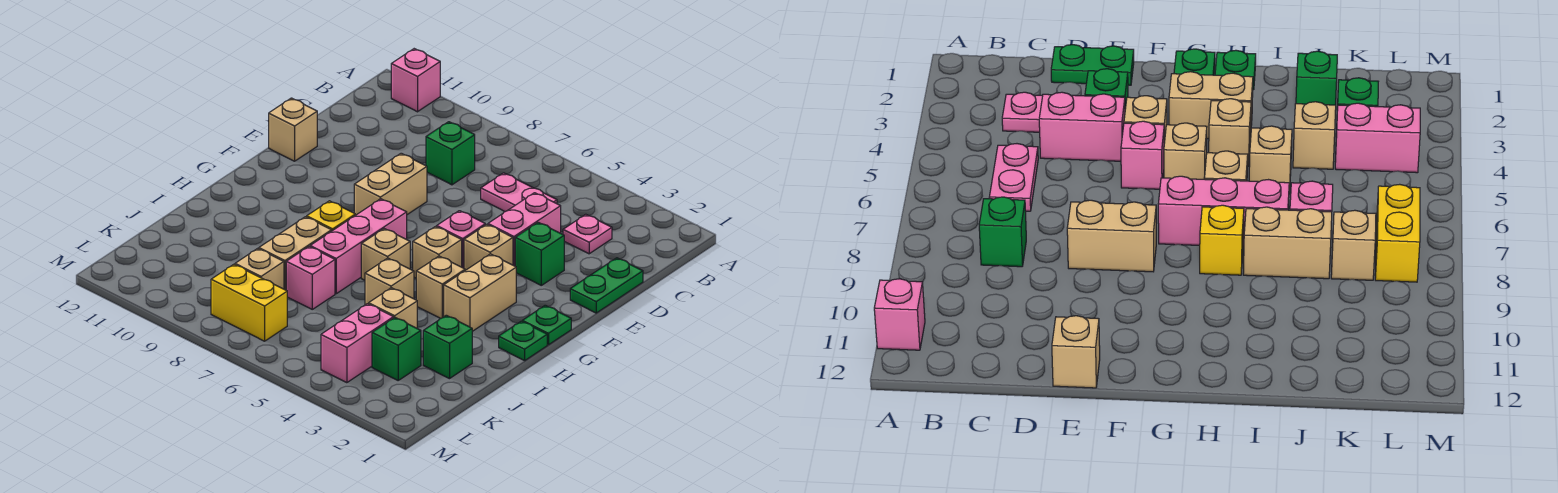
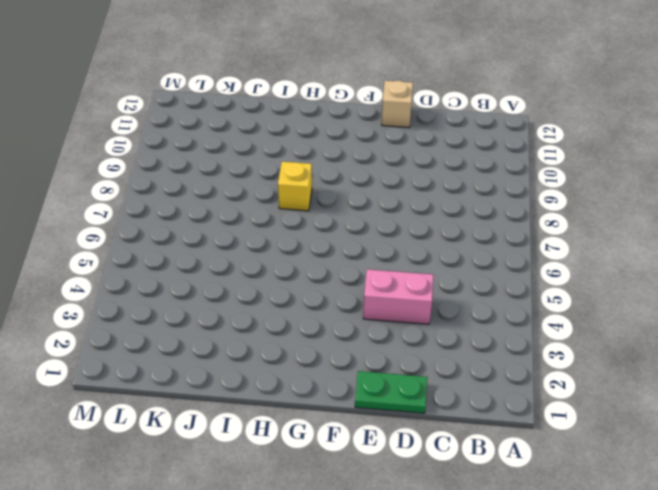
none -> pink brick A11 level 1
none -> pink plate C3 level 1
none -> pink plate C5:C6 level 1

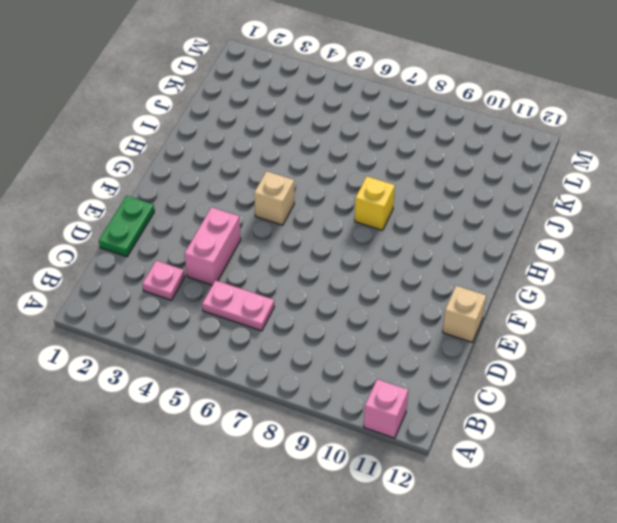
none -> green brick C8 level 1
none -> green brick E3 level 1
none -> tan brick E8:F8 level 1

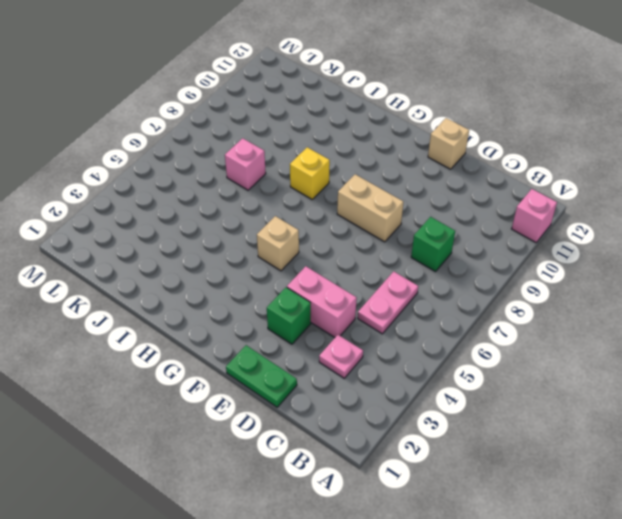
none -> tan brick F4 level 1
none -> pink brick F5 level 1
none -> green plate G1 level 1

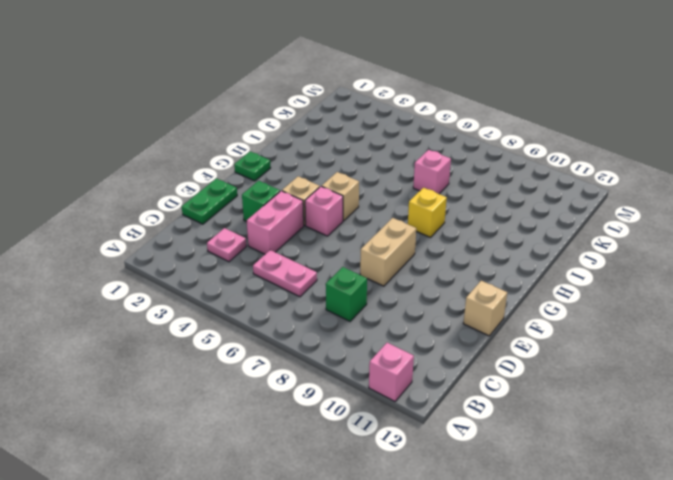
none -> tan brick G3:H3 level 1
none -> pink brick G7:I7 level 1
none -> green plate H1 level 1

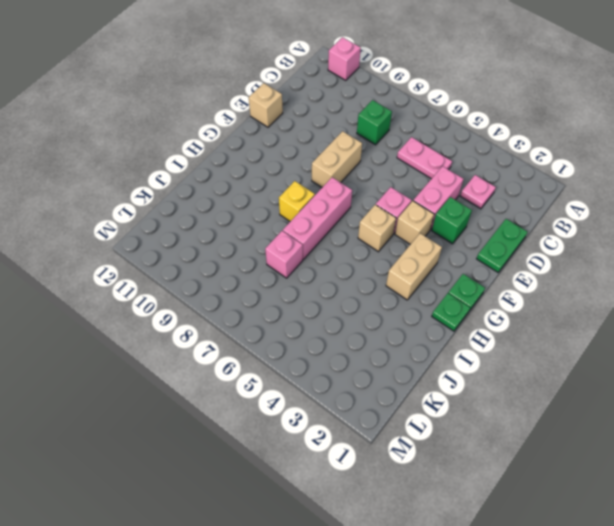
none -> tan brick H4 level 1
none -> tan brick H6 level 1
none -> tan brick I5 level 1

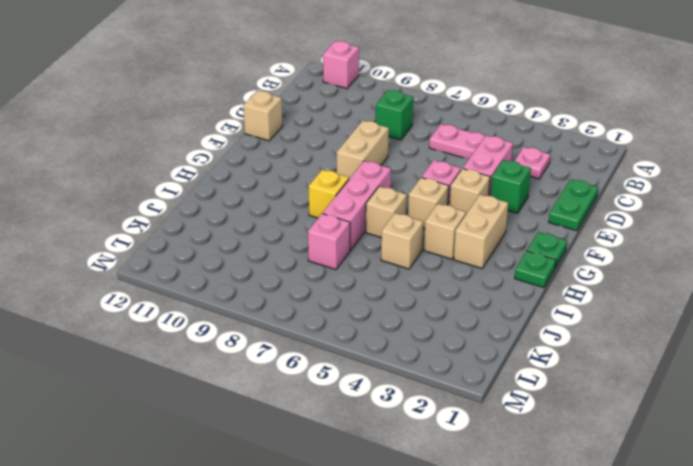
none -> tan brick I8:J8 level 1
none -> green brick J2 level 1
none -> tan brick J4 level 1

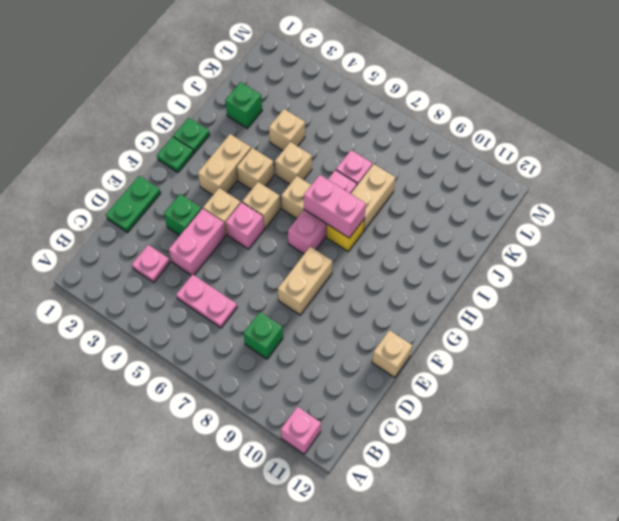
pink brick H7:H8 level 2 -> pink brick K4:L4 level 1
none -> green brick K3 level 1
none -> tan brick K8 level 1
none -> yellow brick L7:L8 level 1

